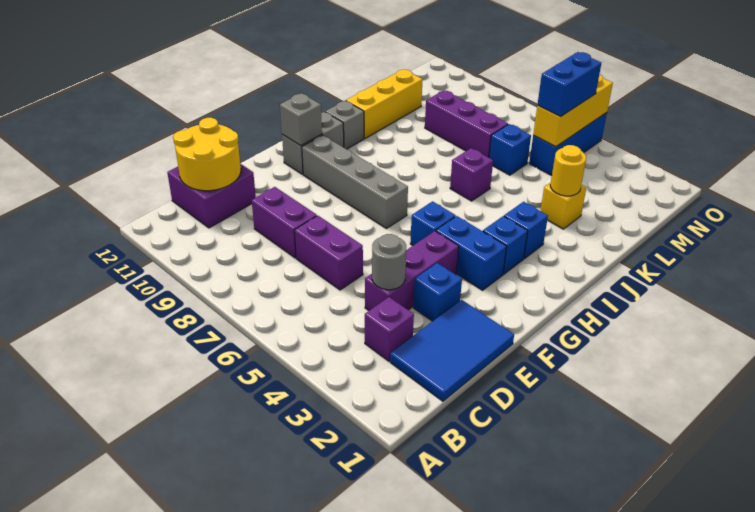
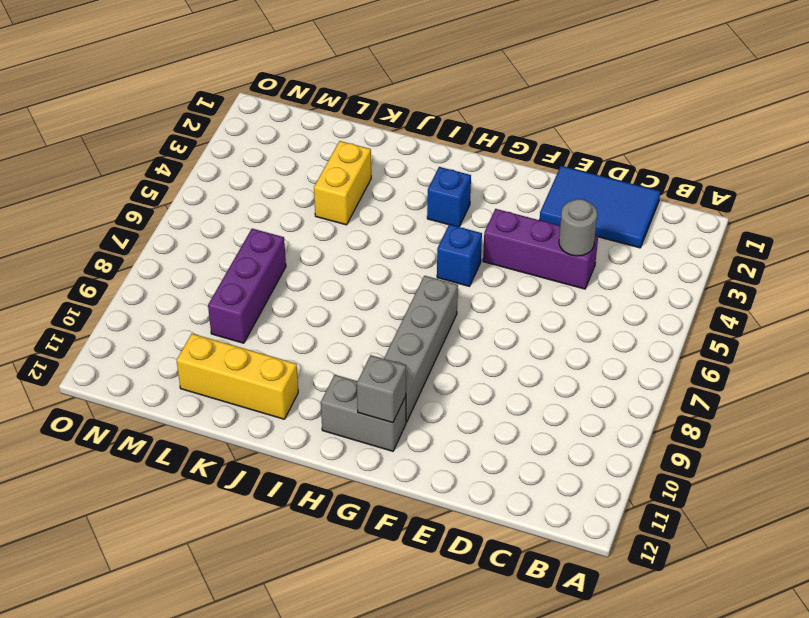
yellow brick K3:K4 level 1 -> yellow brick K3 level 1
none -> purple brick C3 level 1
none -> purple brick C11:D12 level 1
none -> purple brick D6:D7 level 1

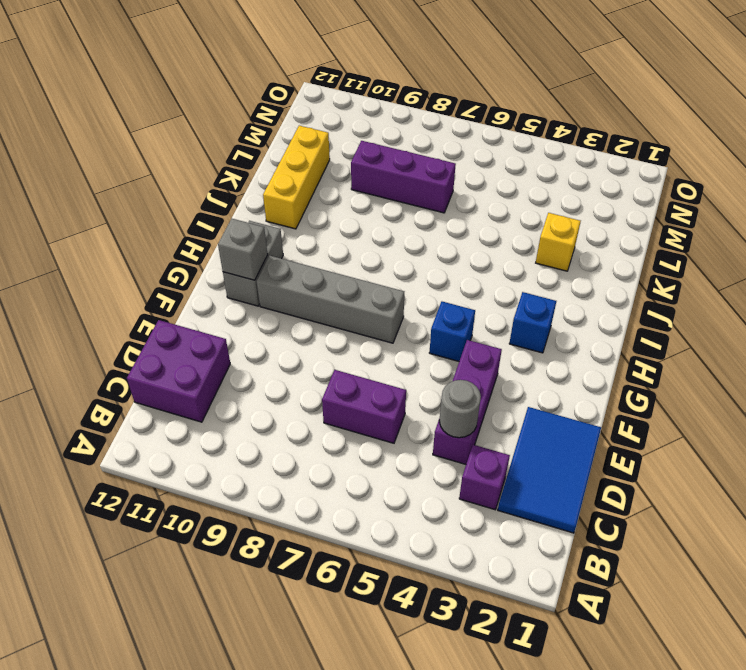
none -> purple brick D8:D9 level 1
none -> blue brick E3 level 1
none -> blue brick G3:G4 level 1

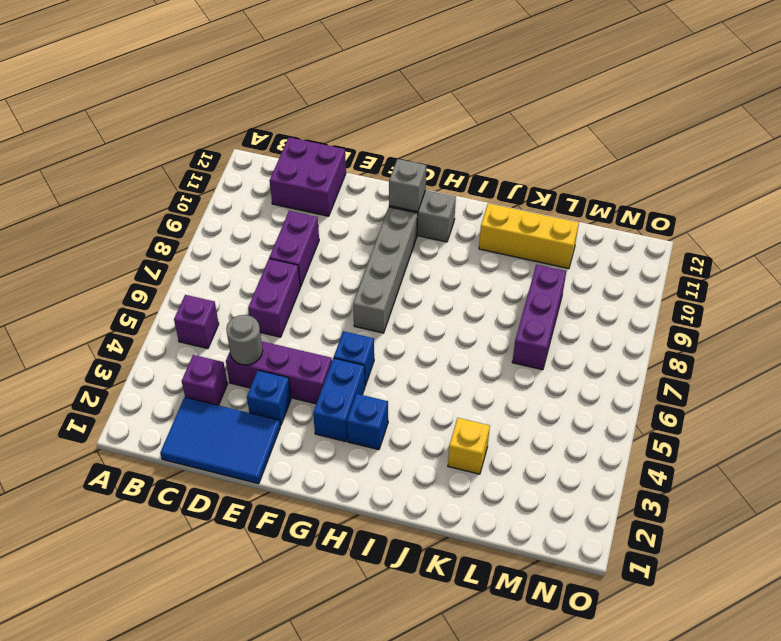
purple brick B5 level 1 -> purple brick J6 level 1
none -> blue brick I3 level 1
none -> grey brick I11 level 1
none -> blue brick L6 level 1

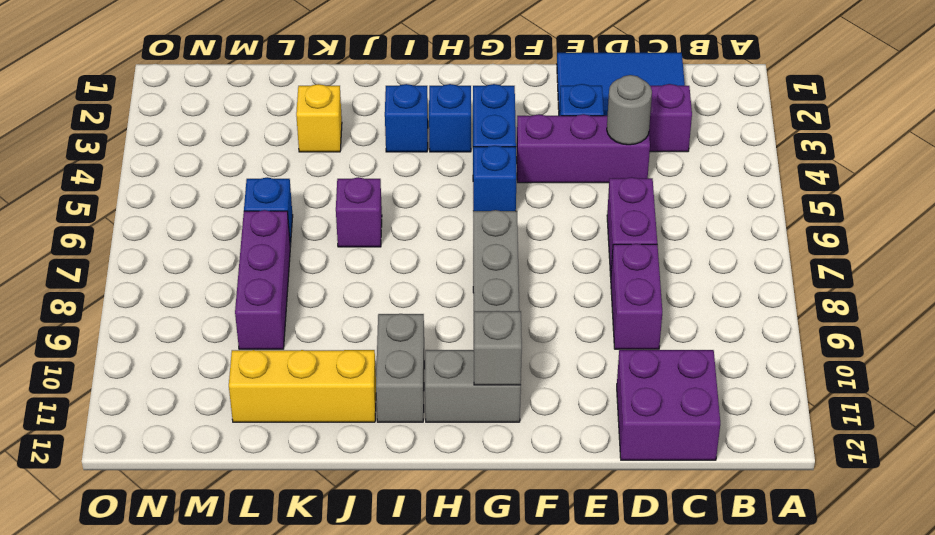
grey brick I10:I11 level 1 -> grey brick I11 level 1
none -> blue brick M5:O5 level 1
none -> yellow round brick C11:D12 level 2
none -> yellow round brick K3 level 2

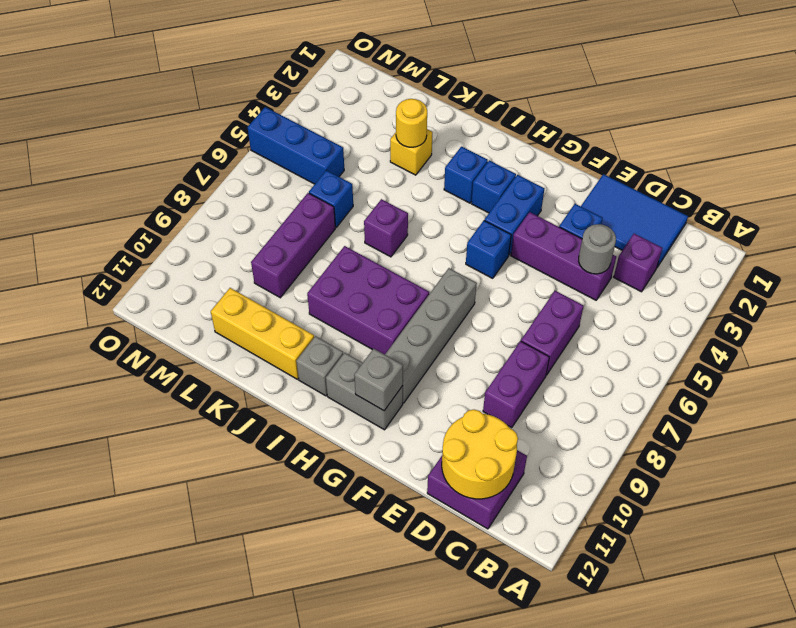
purple brick H8:J9 level 1 -> none
none -> yellow brick M5:O5 level 2
none -> blue brick M5:N5 level 3

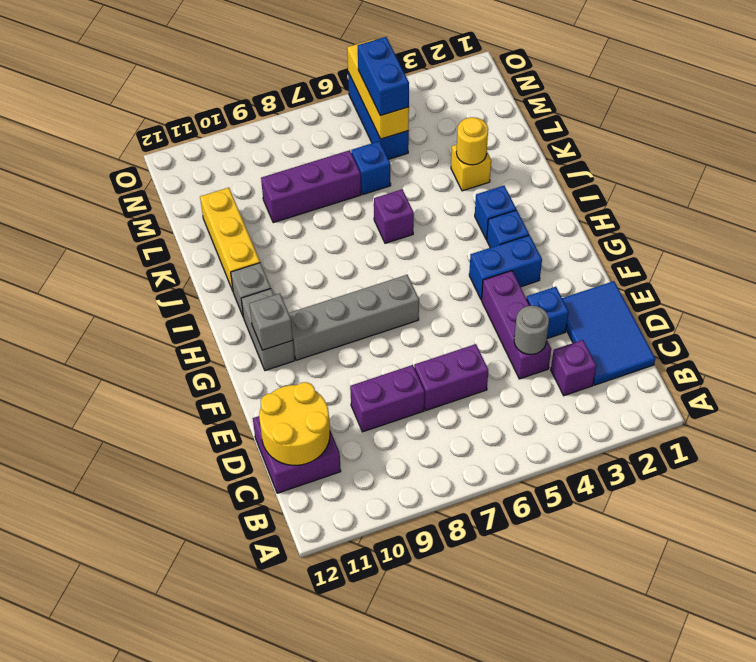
none -> blue brick G5 level 1

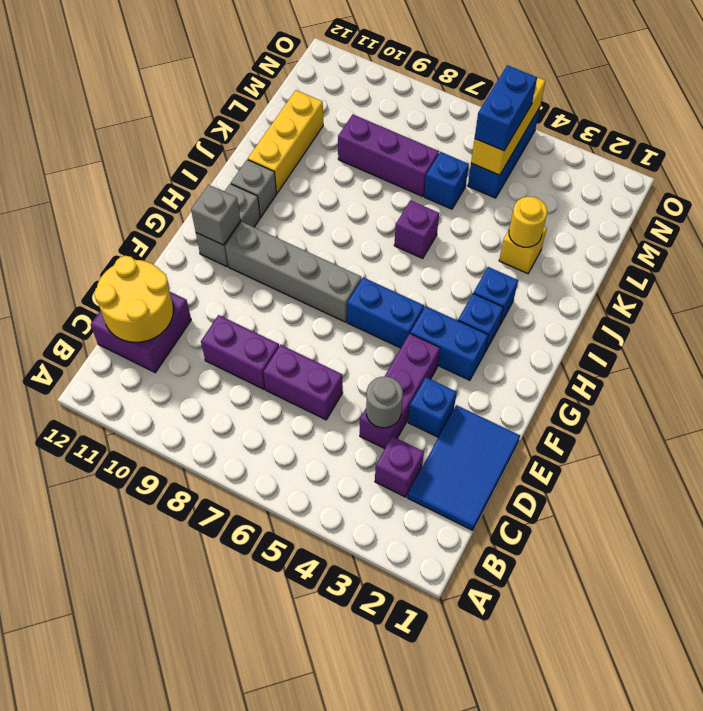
blue brick G5:G6 level 1 -> blue brick G5 level 1

